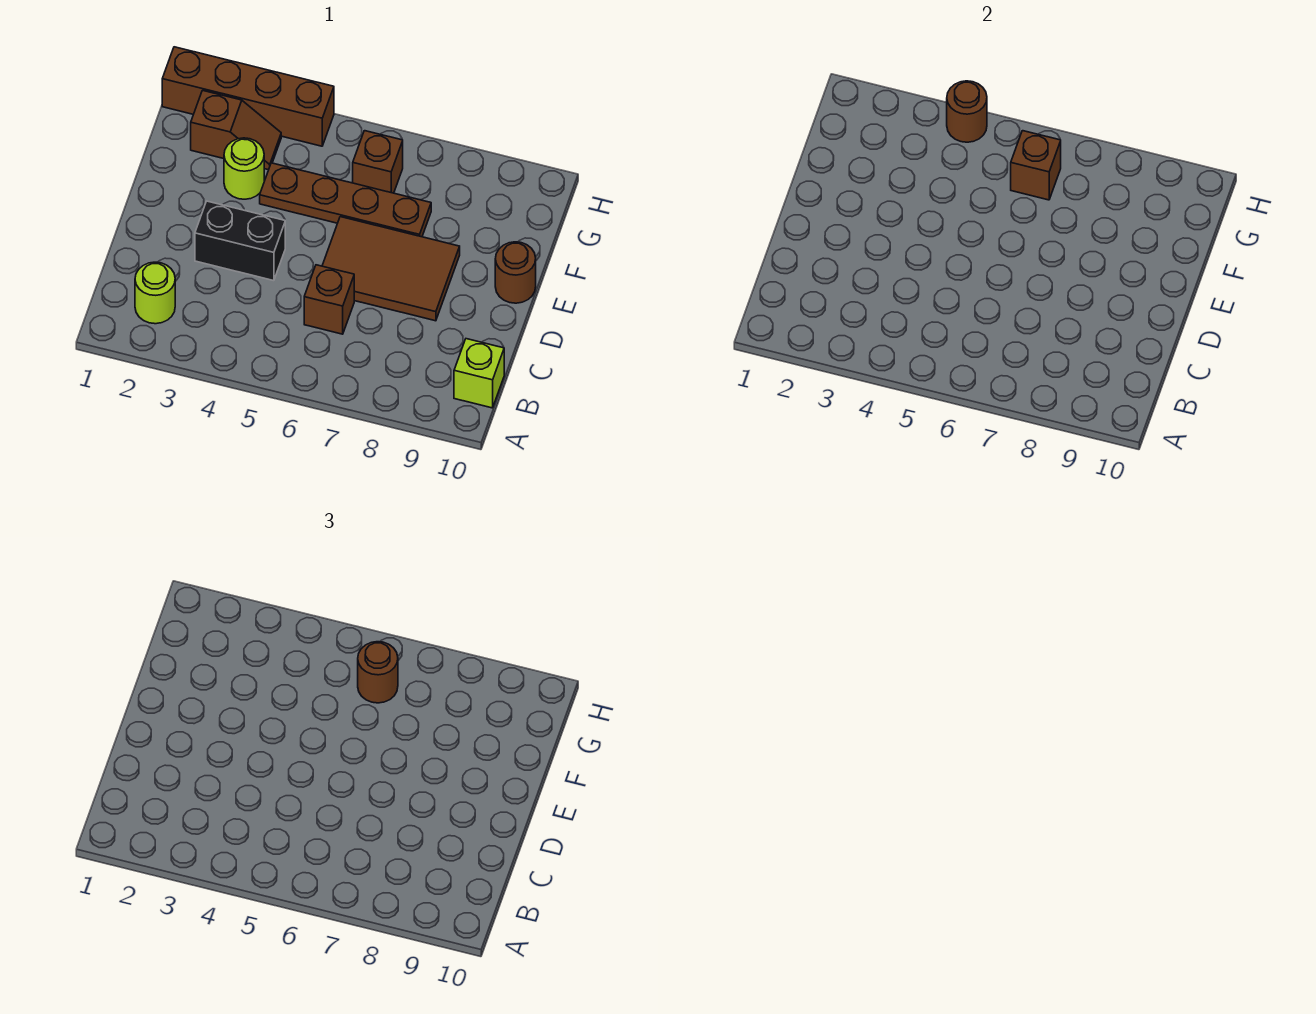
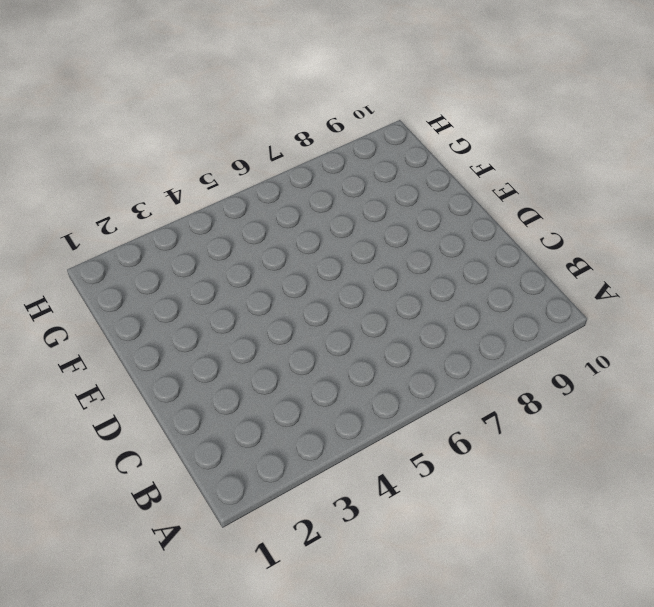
none -> lime round brick B2 level 1
none -> lime brick B10 level 1
none -> brown brick C6 level 1

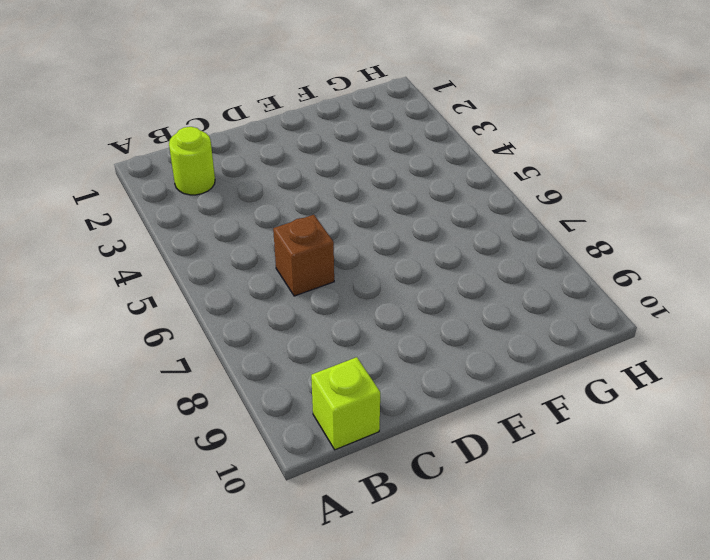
none -> black brick D3:D4 level 1
none -> brown tile D6:E8 level 1
none -> brown round brick E10 level 1

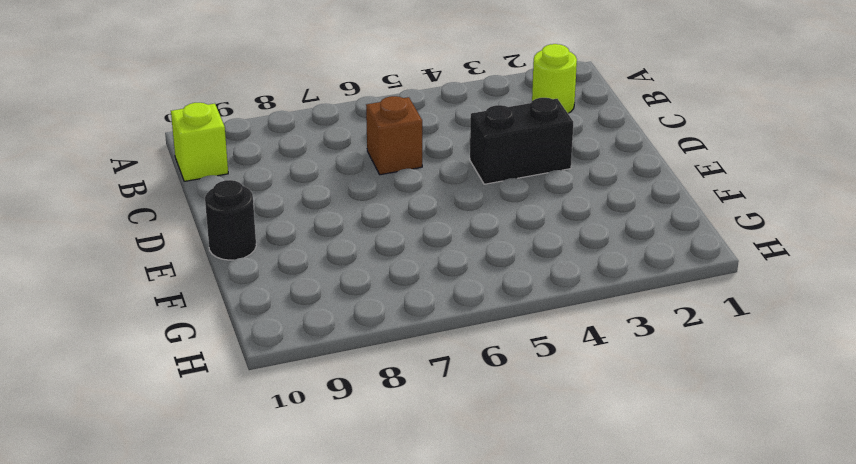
black round brick E10 level 1 -> brown round brick E10 level 1
none -> brown tile D6:E8 level 1
none -> lime round brick F3 level 1
none -> brown plate F4:F7 level 1

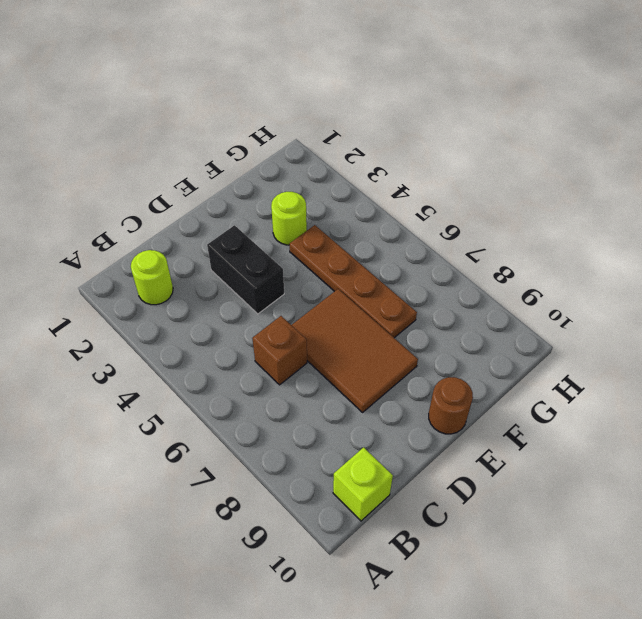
none -> brown slope G2:G3 level 1 top 2
none -> brown brick G6 level 1
none -> brown brick H1:H4 level 1

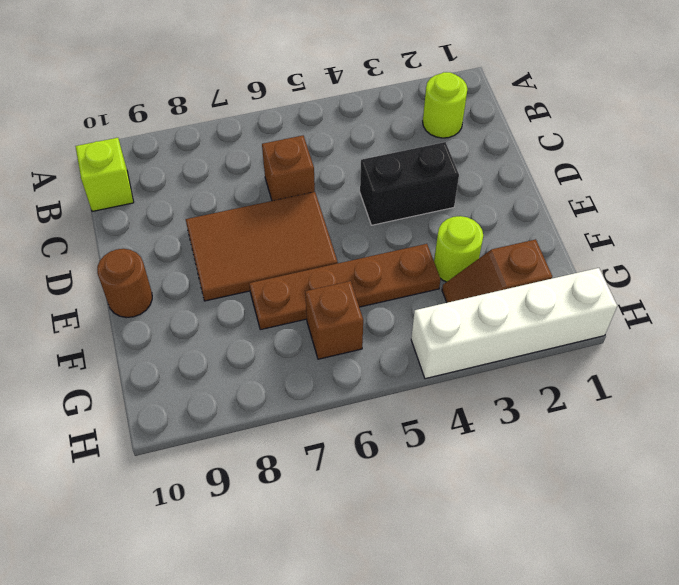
white brick H1:H4 level 1 -> brown brick H1:H4 level 1
none -> brown brick G6 level 2
none -> brown round brick H4 level 2
none -> brown round brick G6 level 3

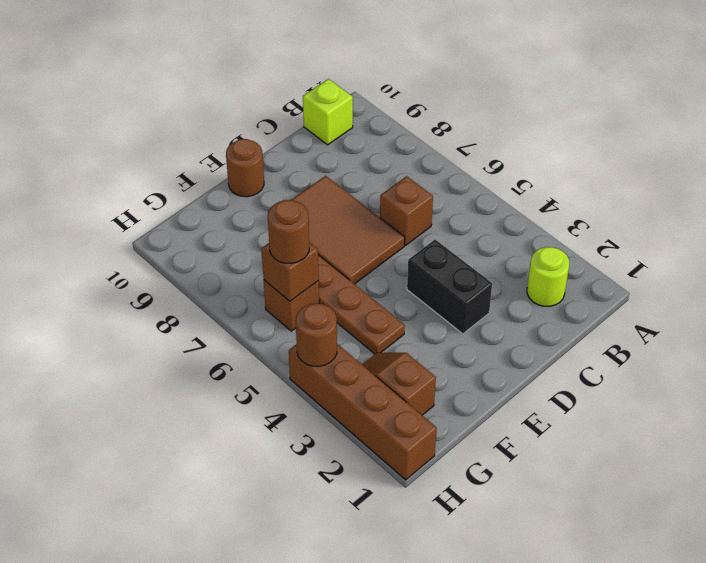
none -> lime round brick F3 level 1

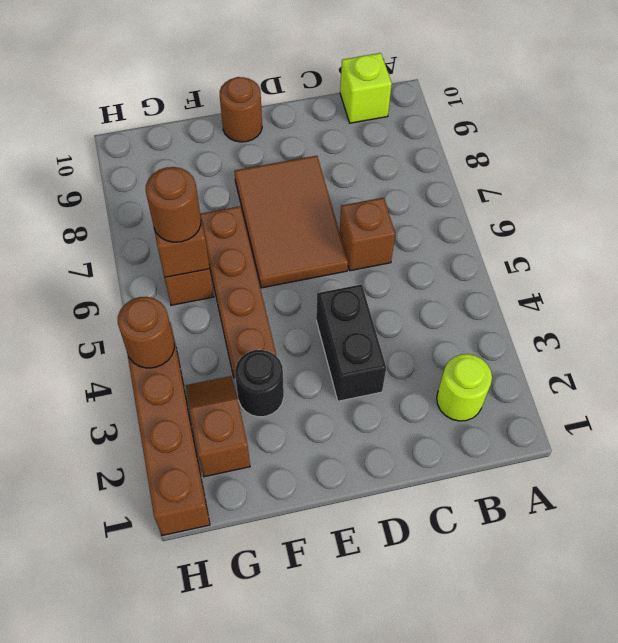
black round brick F3 level 1 -> lime round brick F3 level 1

